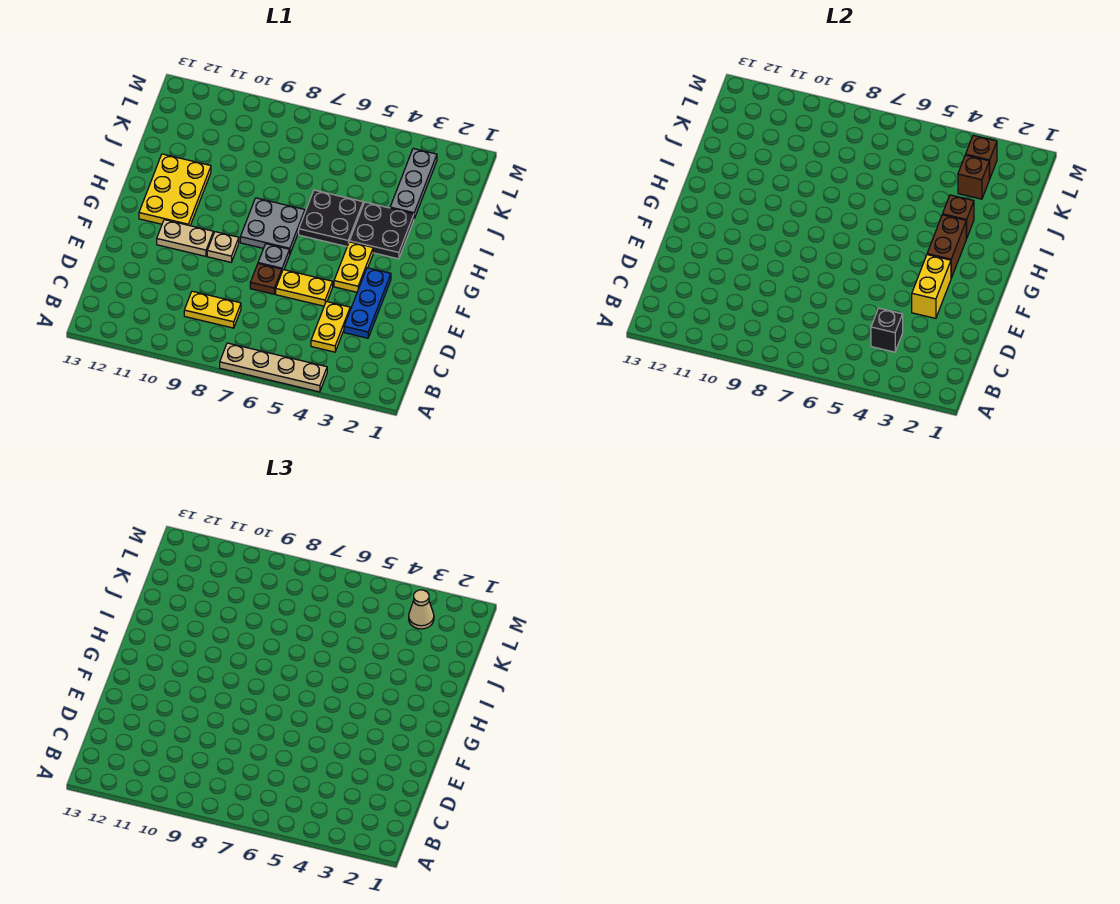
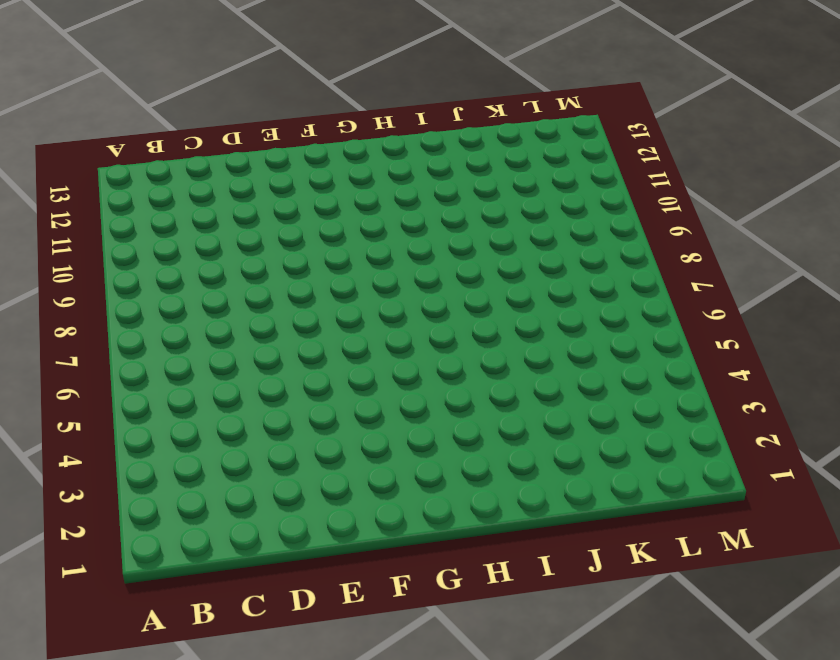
none -> tan plate A4:A7 level 1
none -> yellow plate C4:D4 level 1
none -> yellow plate C8:C9 level 1

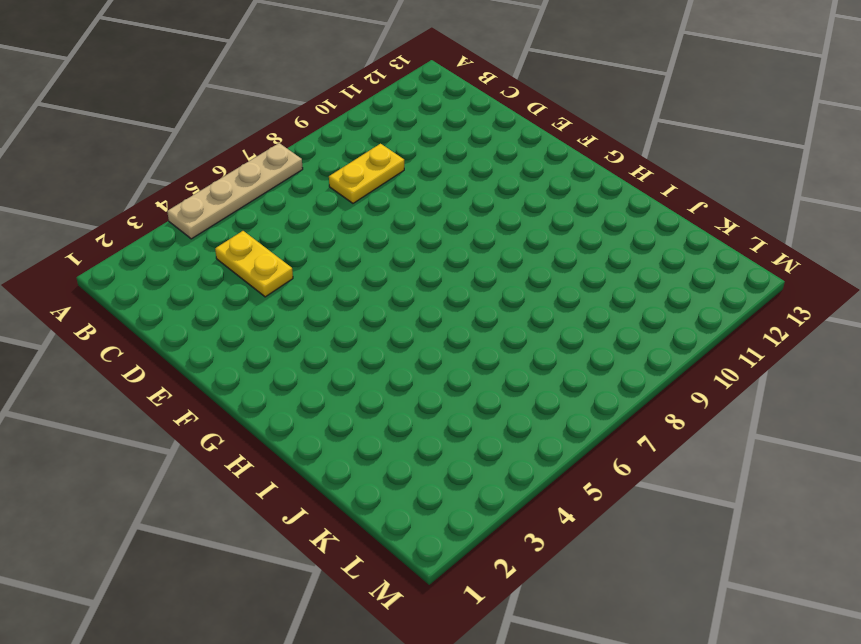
none -> blue plate D3:F3 level 1
none -> yellow plate E5:E6 level 1
none -> brown plate E7 level 1

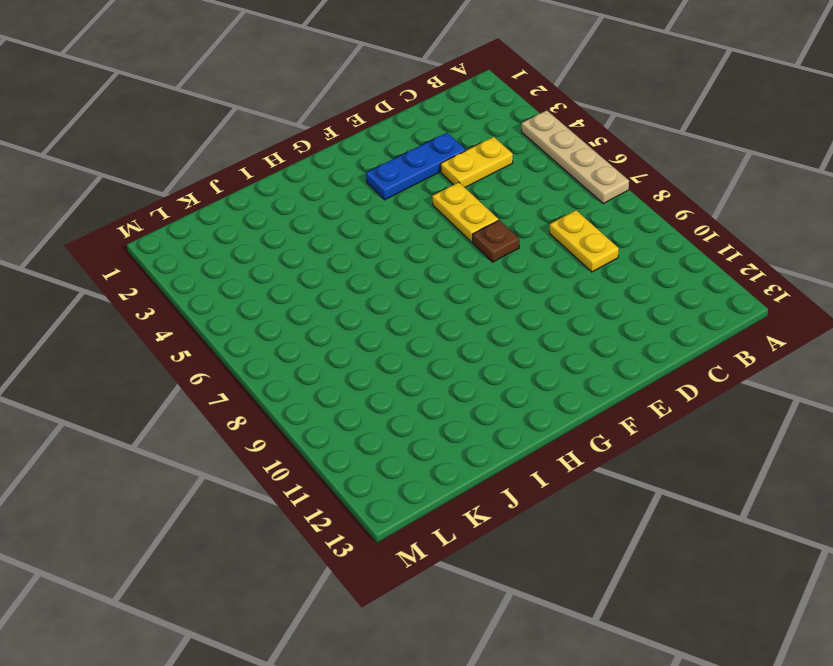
none -> yellow plate F4:G4 level 1
none -> grey plate F7 level 1
none -> tan plate F9 level 1

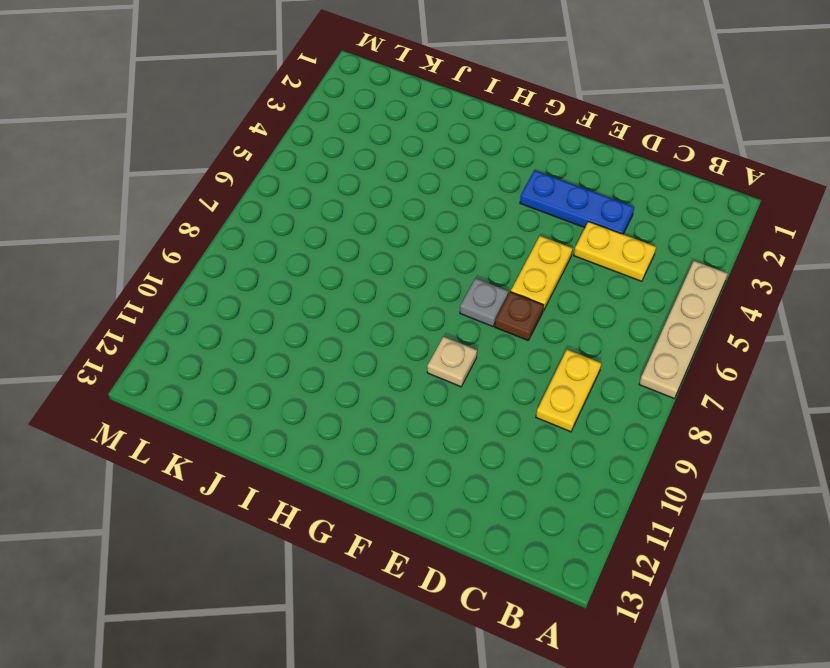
none -> yellow plate F4:G4 level 1
none -> tan plate F10:F11 level 1
none -> grey plate G7:H8 level 1

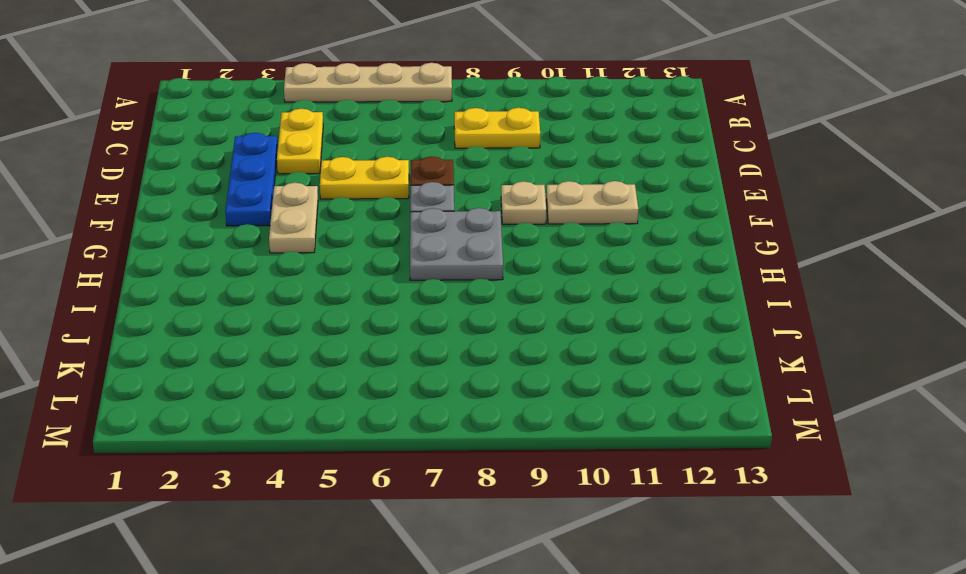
tan plate F4:G4 level 1 -> yellow plate F4:G4 level 1
none -> yellow plate G11:I12 level 1
none -> black plate H3:I4 level 1
none -> black plate H5:I6 level 1

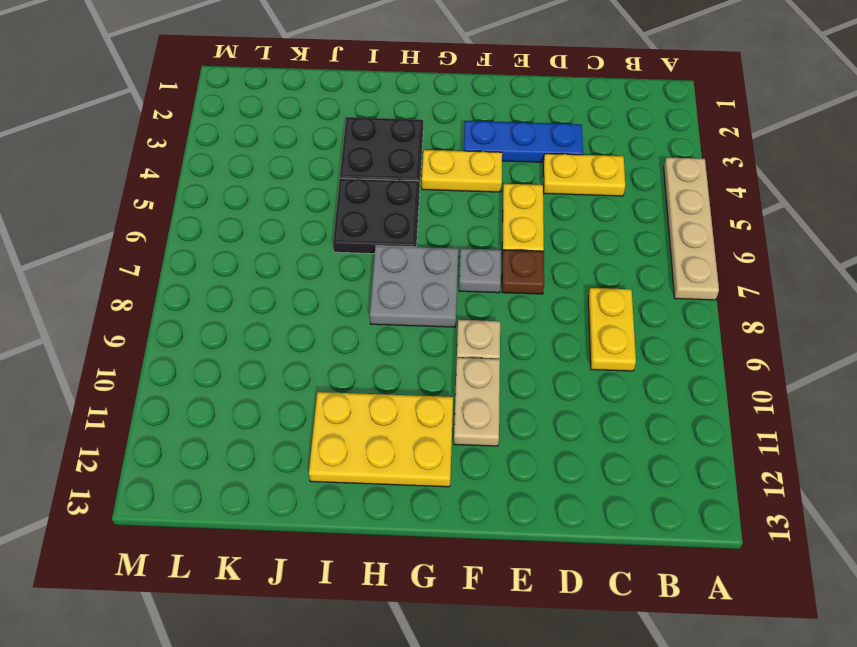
none -> grey plate J3:L3 level 1
none -> black brick C4 level 2
none -> yellow brick E3:F3 level 2

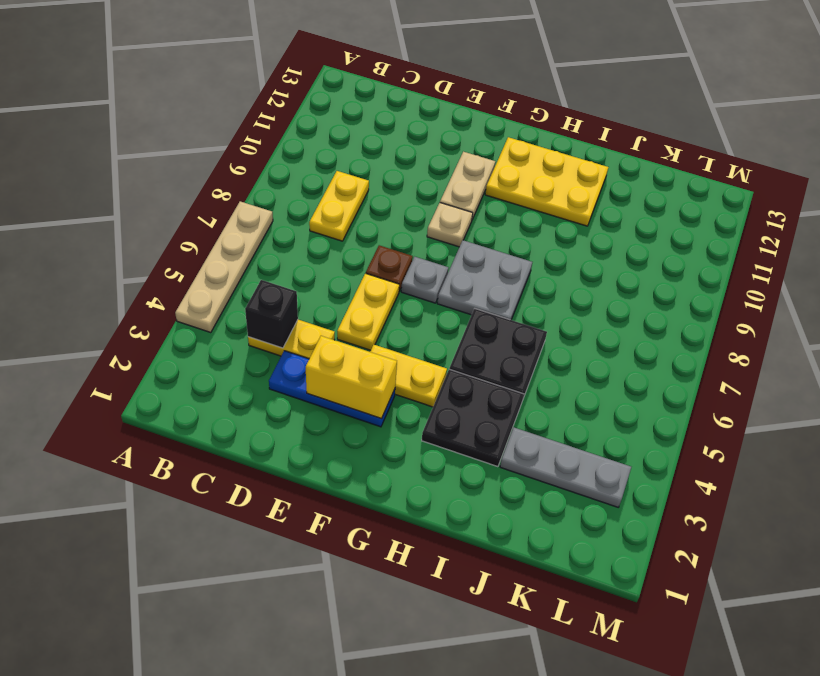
none -> brown brick G3:H3 level 2
none -> brown brick I3 level 2
none -> brown brick K3 level 2

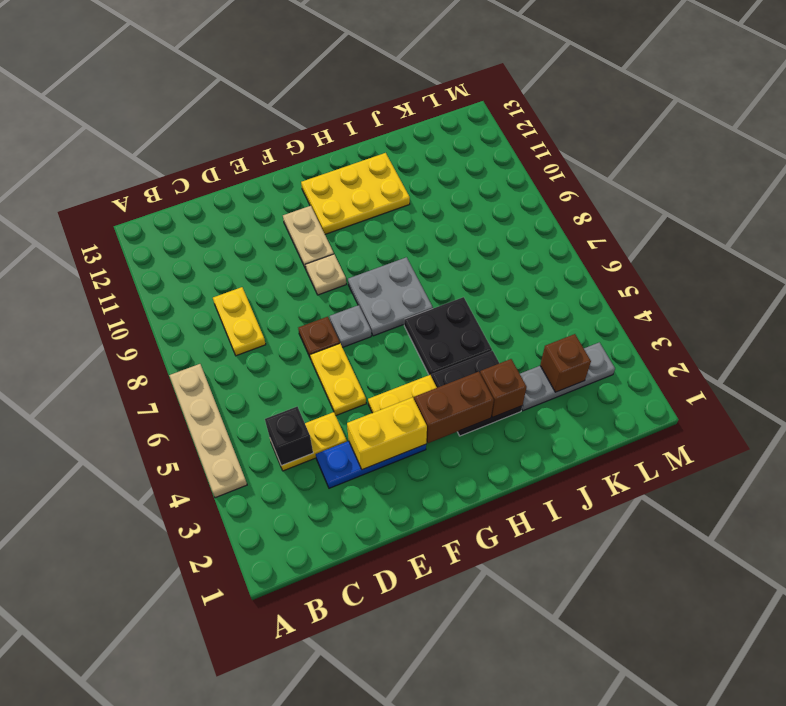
none -> brown brick L3 level 2
none -> tan cone L3 level 3

